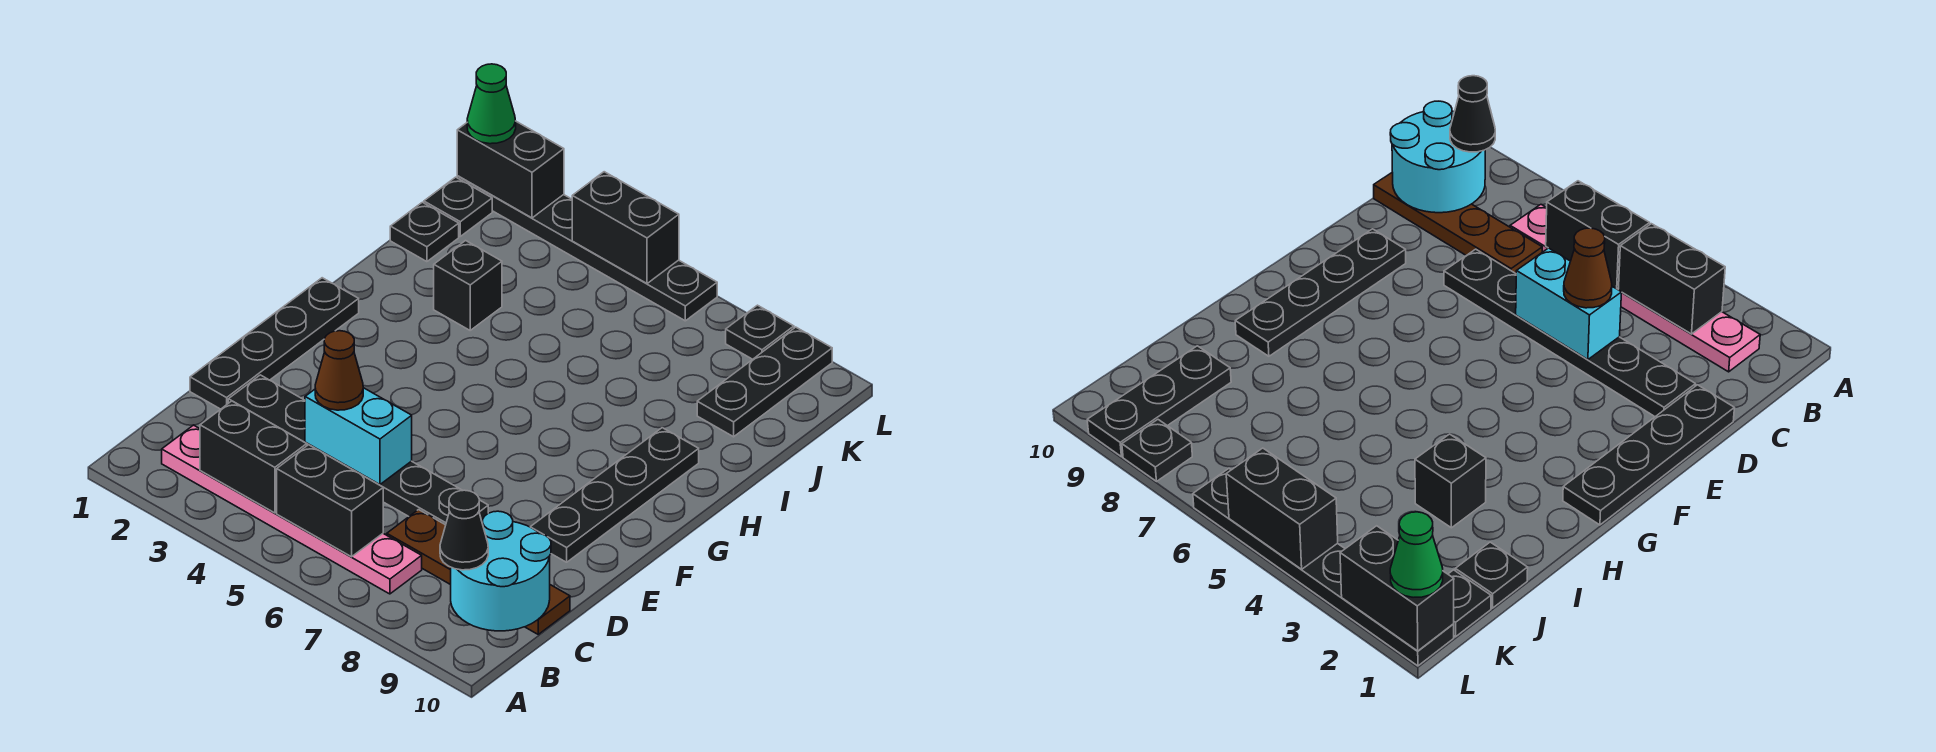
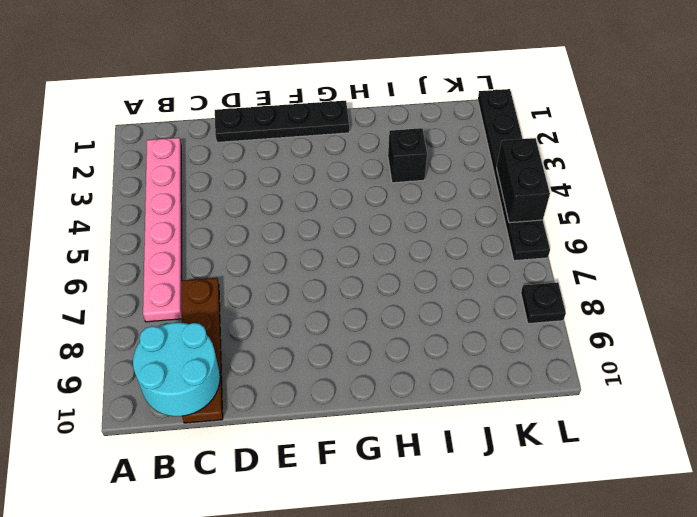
none -> black plate D2:D7 level 1
none -> black plate E9:H9 level 1
none -> black plate J1 level 1

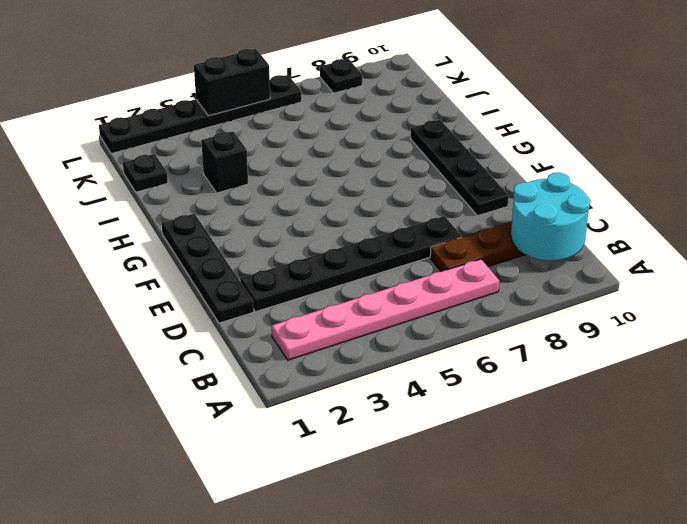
none -> black plate J9:L9 level 1
none -> black plate K1 level 1
none -> black brick B3:B4 level 2

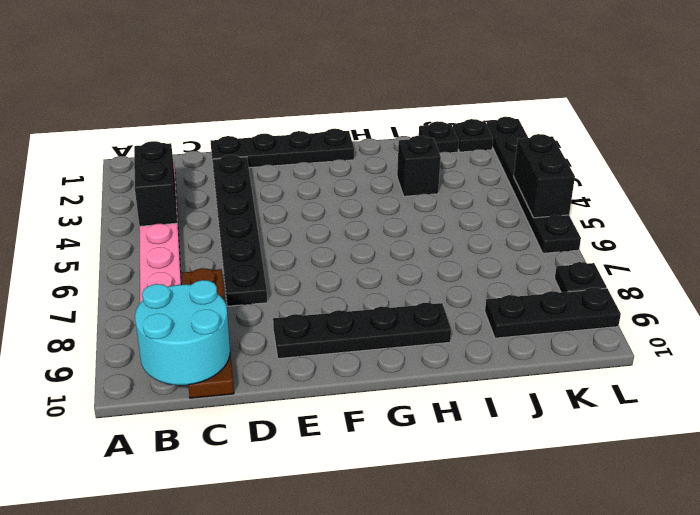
none -> black brick B5:B6 level 2
none -> cyan brick D4:D5 level 2
none -> black brick L1:L2 level 2

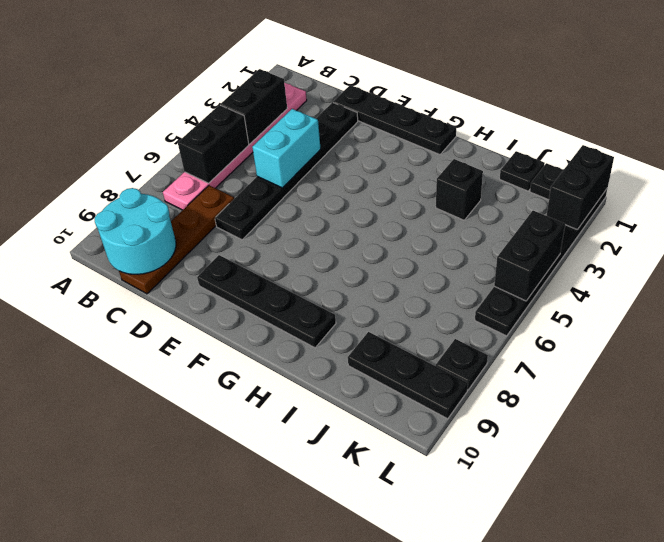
none -> black cone B9 level 3
none -> brown cone D4 level 3
none -> green cone L1 level 3

